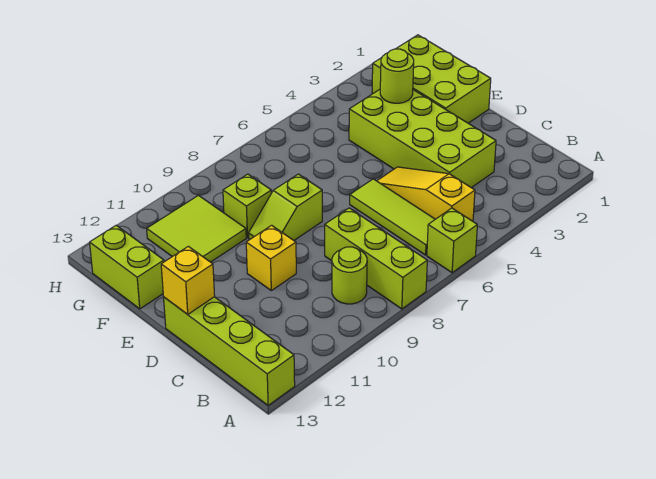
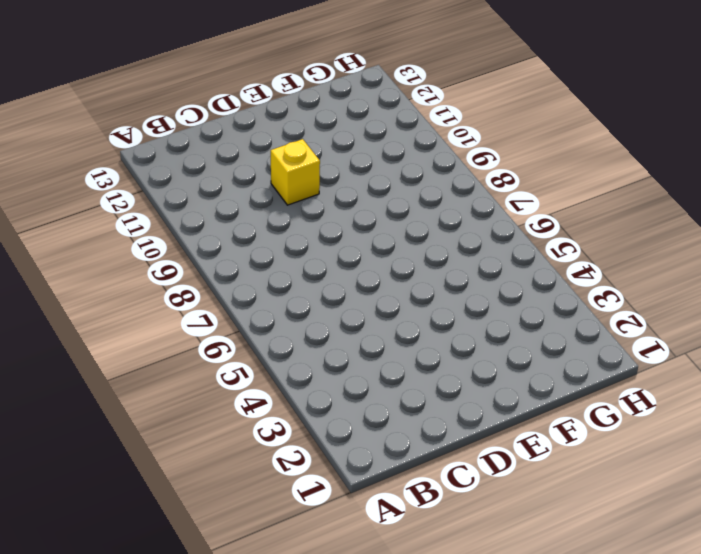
none -> lime brick A6 level 1
none -> lime brick A8:C8 level 1
none -> lime brick A13:D13 level 1

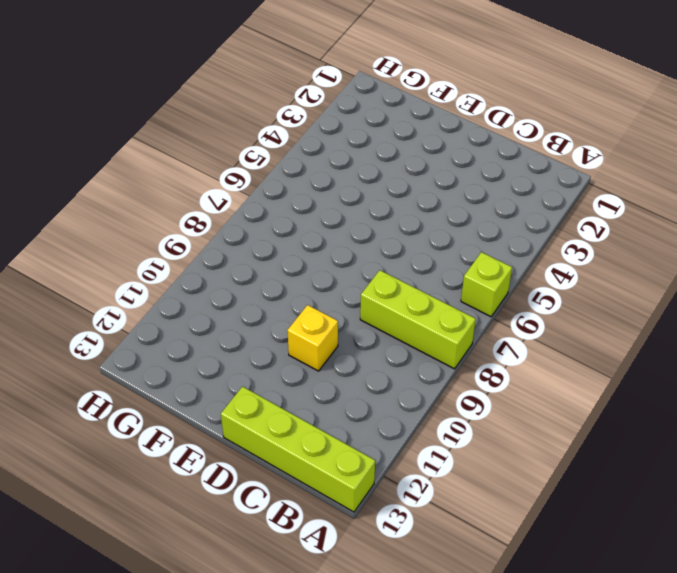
none -> yellow slope B5:D5 level 1 top B
none -> lime tile B6:D6 level 1
none -> lime round brick B9 level 1

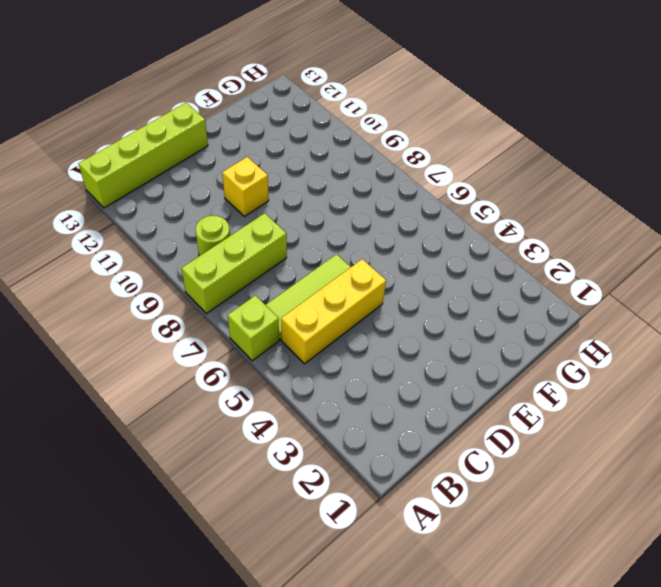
yellow brick B5:D5 level 1 -> yellow slope B5:D5 level 1 top B
none -> lime brick C3:F4 level 1
none -> lime brick E1:G2 level 1
none -> lime slope E8:E9 level 1 top 8

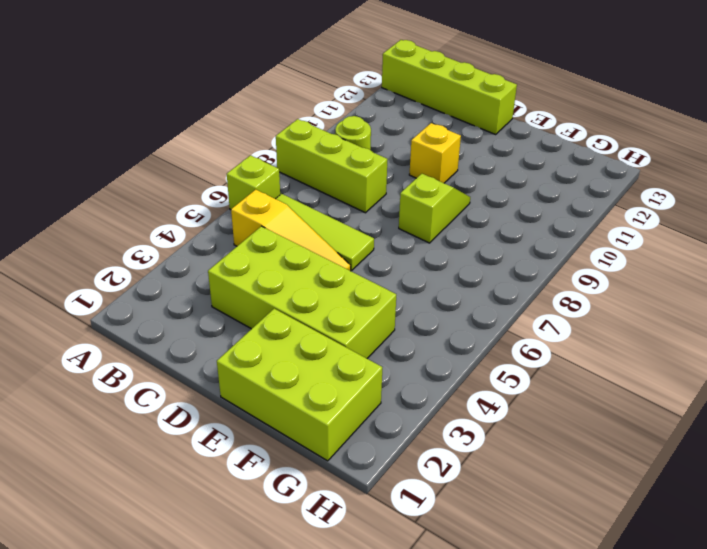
none -> lime brick F9 level 1
none -> lime tile F10:G11 level 1
none -> lime brick F13:G13 level 1

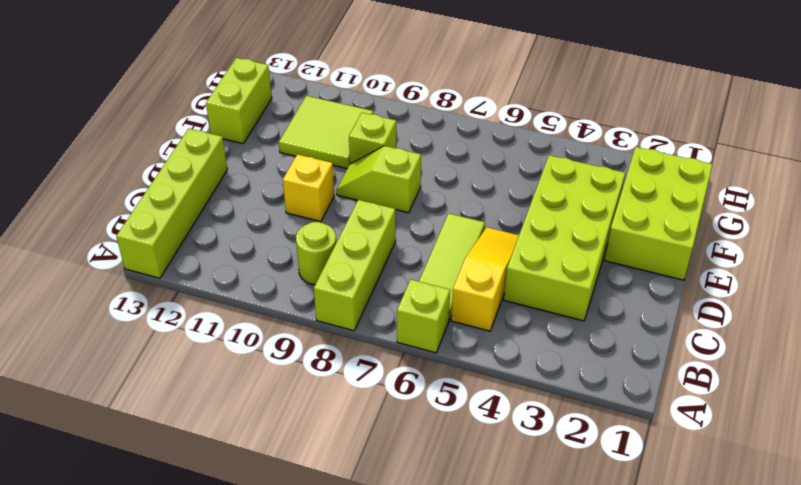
none -> yellow brick D13 level 2
none -> lime round brick F3 level 2

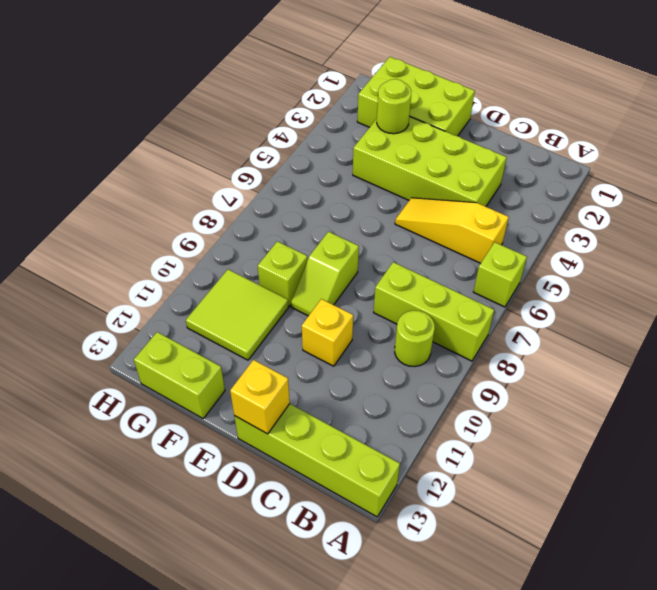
none -> lime tile B6:D6 level 1

